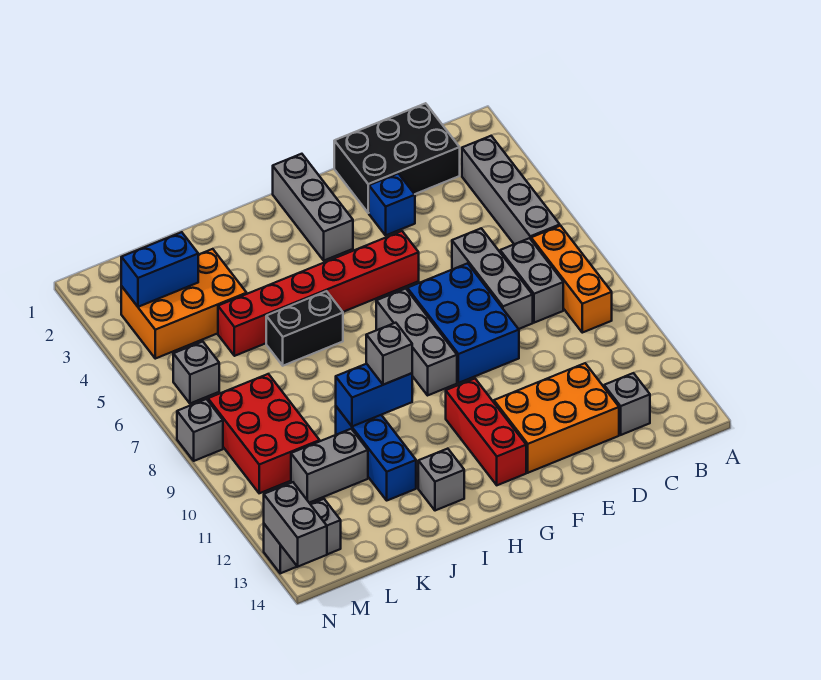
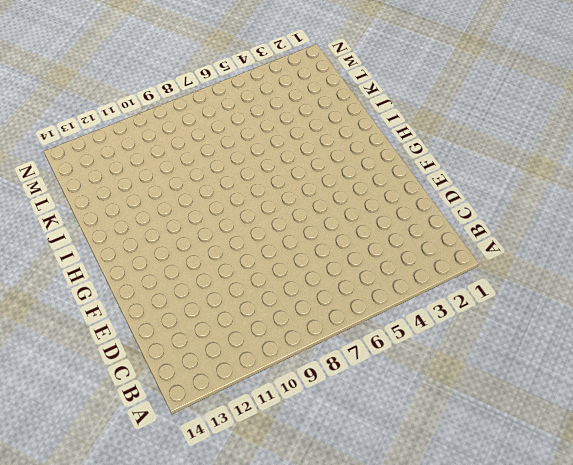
none -> grey brick B3:B6 level 1
none -> orange brick B7:B9 level 1
none -> black brick C1:E2 level 1

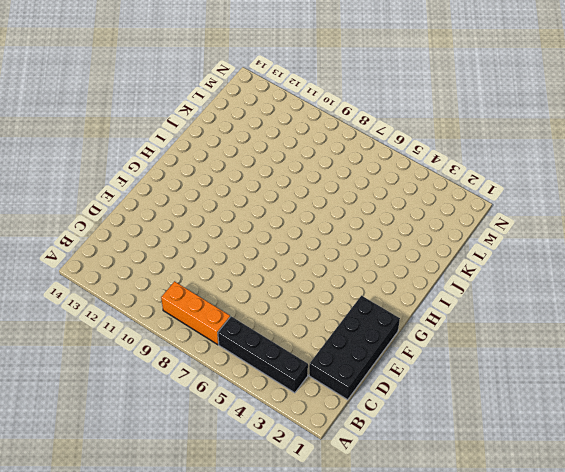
black brick B3:B6 level 1 -> grey brick B3:B6 level 1
black brick C1:F2 level 1 -> black brick C1:E2 level 1
none -> grey brick C7:C8 level 1
none -> grey brick C13 level 1
none -> grey brick D6:D8 level 1

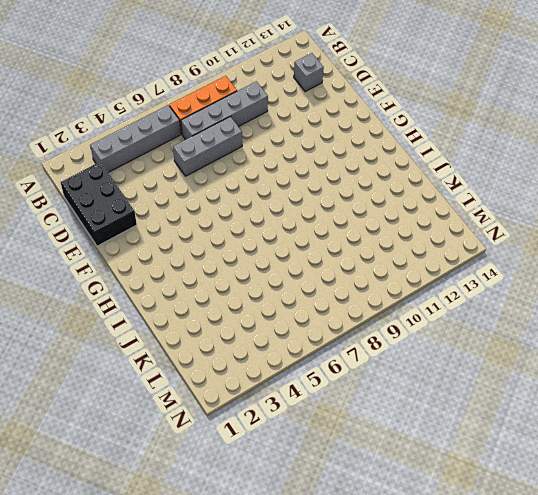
grey brick C7:C10 level 1 -> grey brick C7:C8 level 1
none -> orange brick D12:F13 level 1
none -> blue brick E3 level 1
none -> blue brick E7:F9 level 1

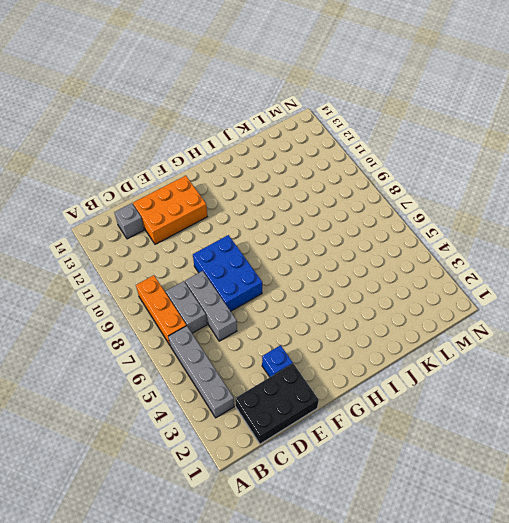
none -> red brick F5:K5 level 1
none -> grey brick G1:G3 level 1
none -> grey brick G7:G9 level 1

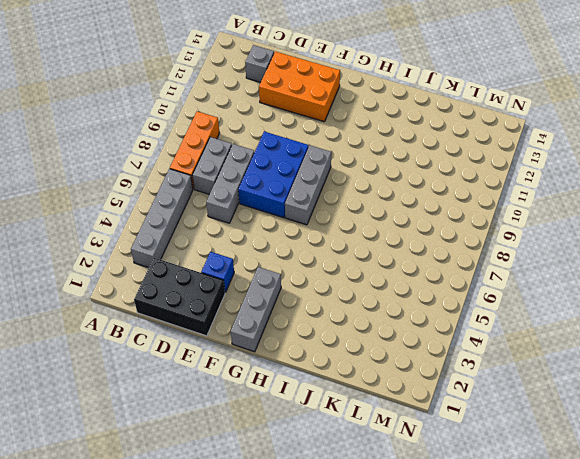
none -> red brick F5:K5 level 1
none -> red brick G11:G13 level 1
none -> black brick I6:J6 level 1

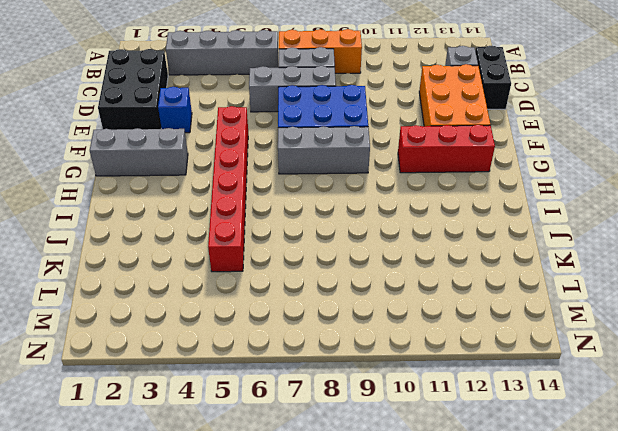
black brick C14:D14 level 1 -> black brick I6:J6 level 1
none -> grey brick I13 level 1
none -> blue brick J10:J12 level 1
none -> orange brick K3:M4 level 1

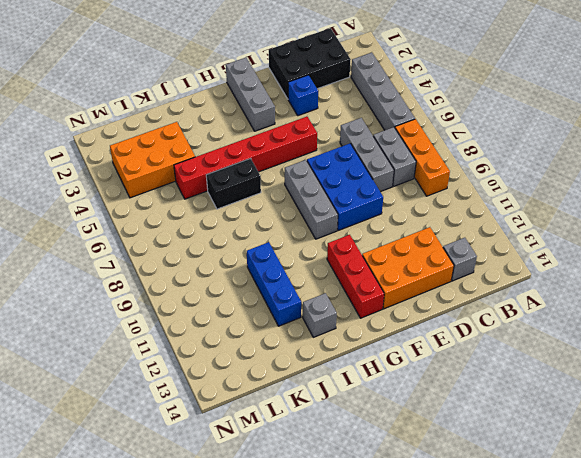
none -> grey brick K11:L11 level 1
none -> red brick L8:M10 level 1
none -> grey brick M6 level 1

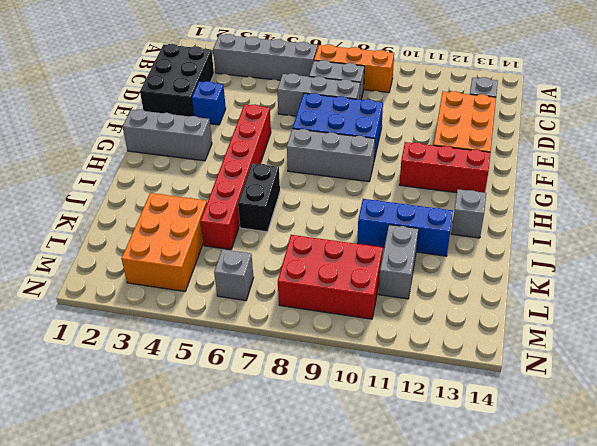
none -> grey brick M13:N13 level 1
none -> grey brick N8 level 1
none -> blue brick I10:J10 level 2

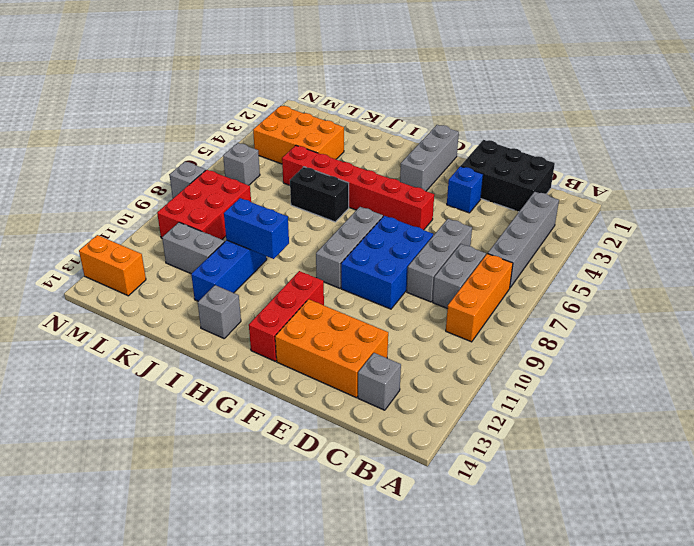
orange brick M13:N13 level 1 -> grey brick M13:N13 level 1
none -> blue brick L3:M3 level 2
none -> grey brick N13:N14 level 2
none -> grey brick I10 level 3

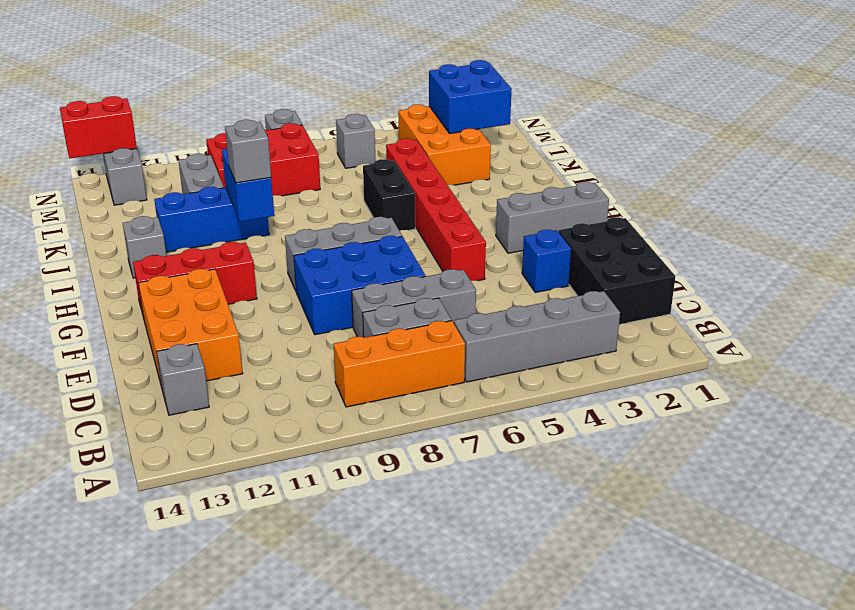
blue brick L2:M3 level 2 -> blue brick L3:M3 level 2
red brick N13:N14 level 2 -> grey brick N13:N14 level 2

